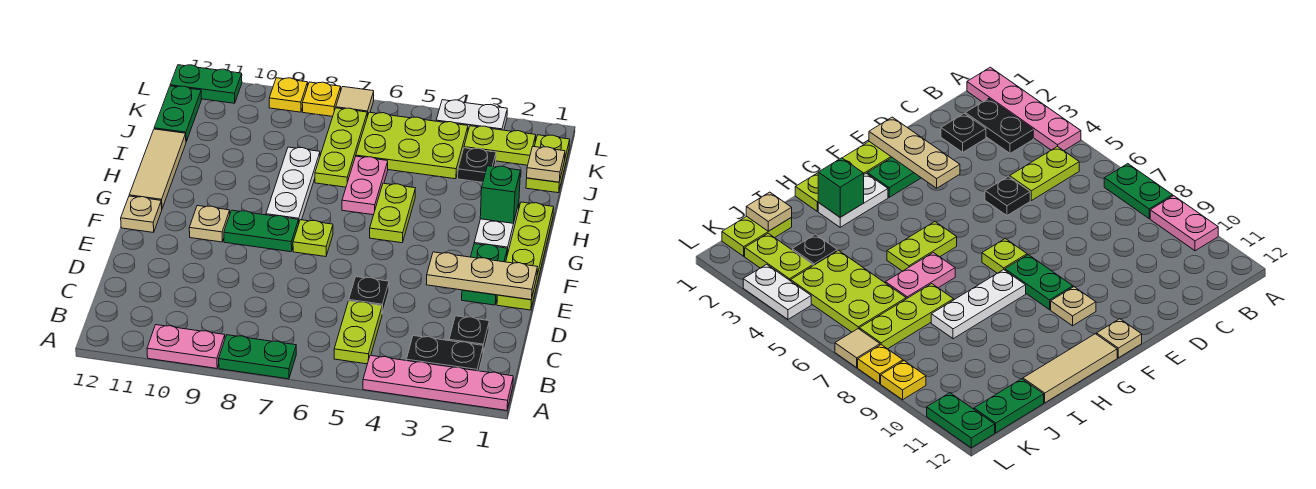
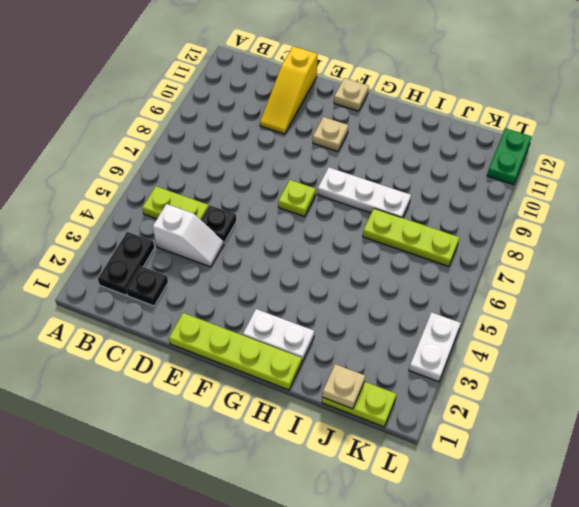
white slope C4:D4 level 1 top C -> none
yellow slope D10:D12 level 1 top 12 -> none
none -> pink plate A1:A4 level 1
none -> green plate A7:A8 level 1
none -> pink plate A9:A10 level 1
none -> green plate E2:F2 level 1

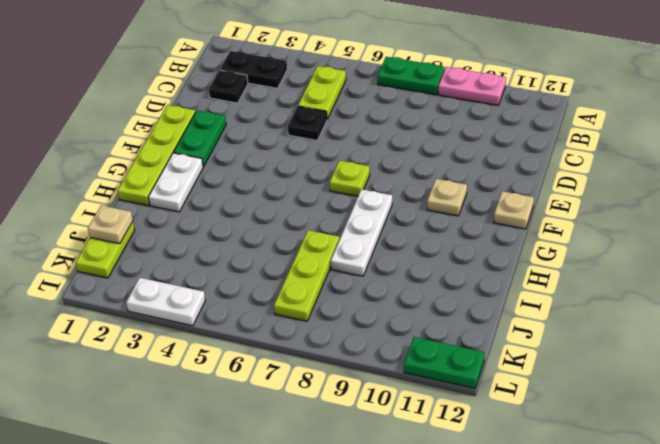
none -> pink plate A1:A4 level 1
none -> green plate F8:F9 level 1
none -> lime plate G5:H5 level 1
none -> tan tile G12:I12 level 1

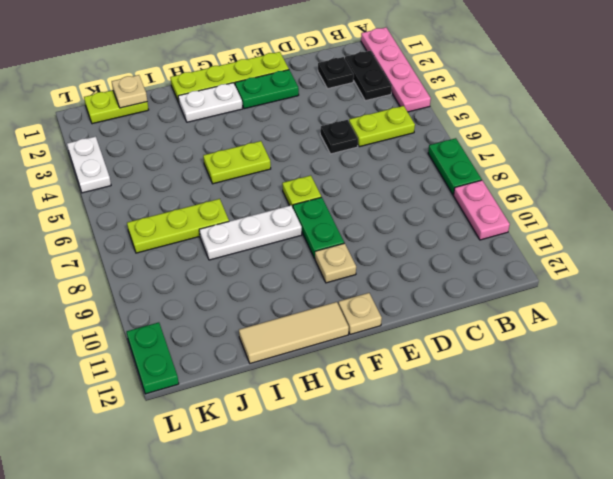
none -> pink plate H6:I6 level 1
none -> black plate J3 level 1
none -> lime plate J4:K6 level 1
none -> green plate J12:K12 level 1

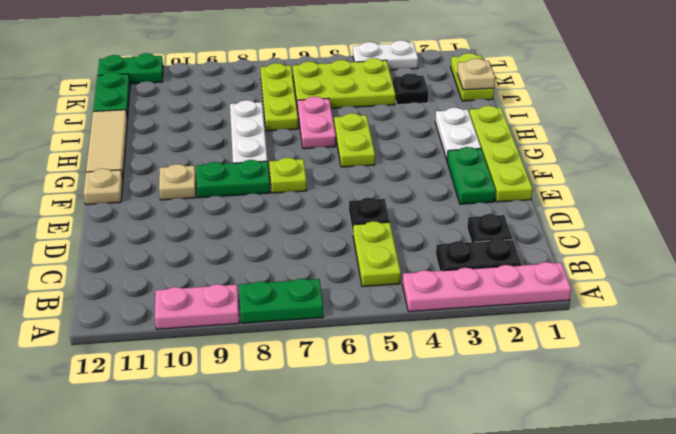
none -> lime plate K2:K3 level 1
none -> tan tile L7 level 1
none -> yellow plate L8 level 1
none -> yellow plate L9 level 1

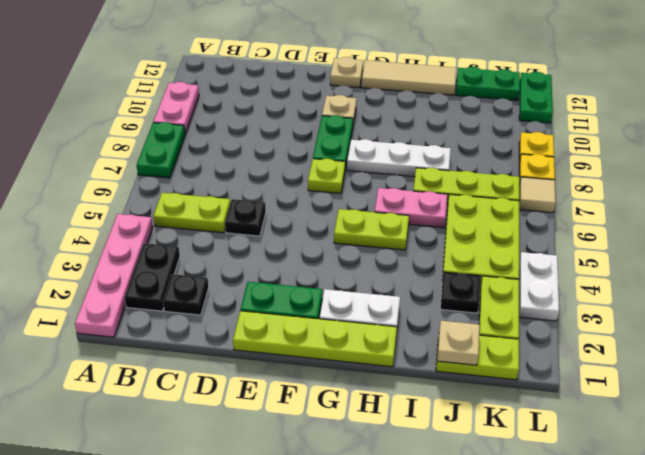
none -> tan plate E1:E3 level 2
none -> green brick H2 level 2

